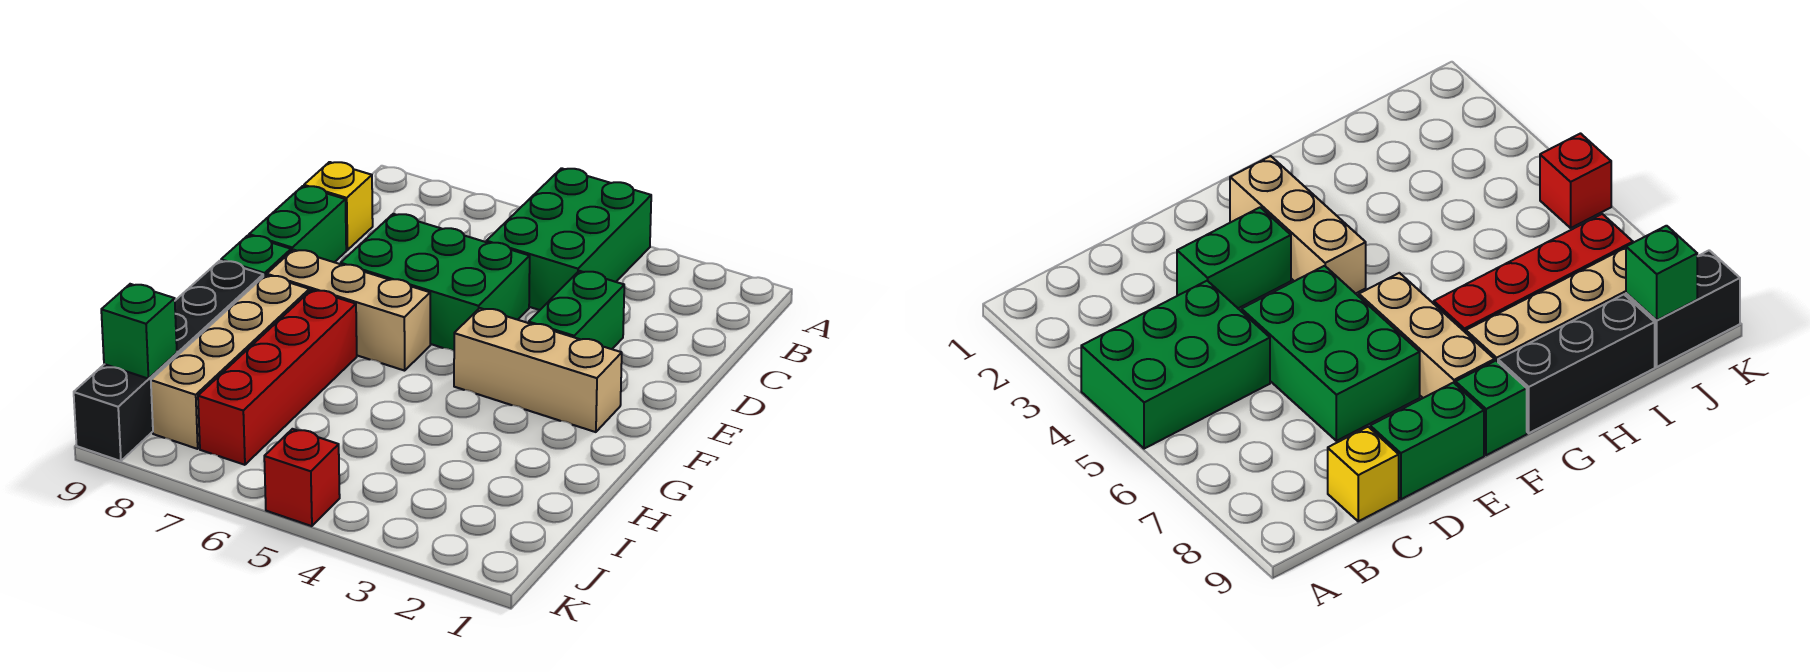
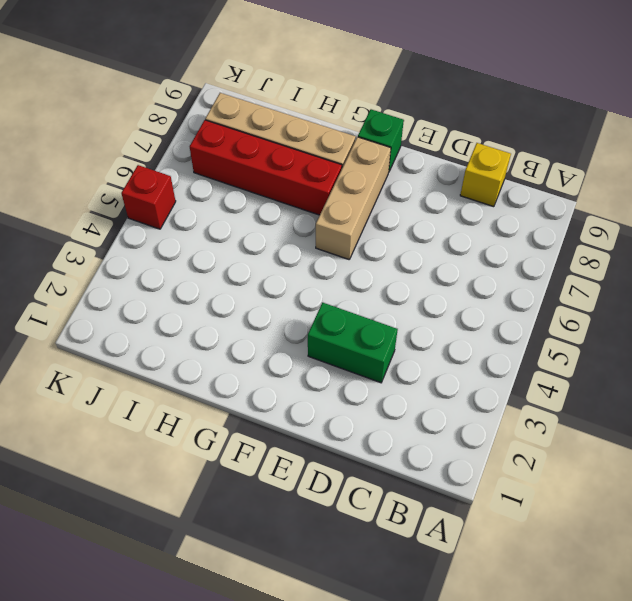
none -> green brick A4:C5 level 1
none -> green brick D5:E7 level 1
none -> green brick D9:E9 level 1

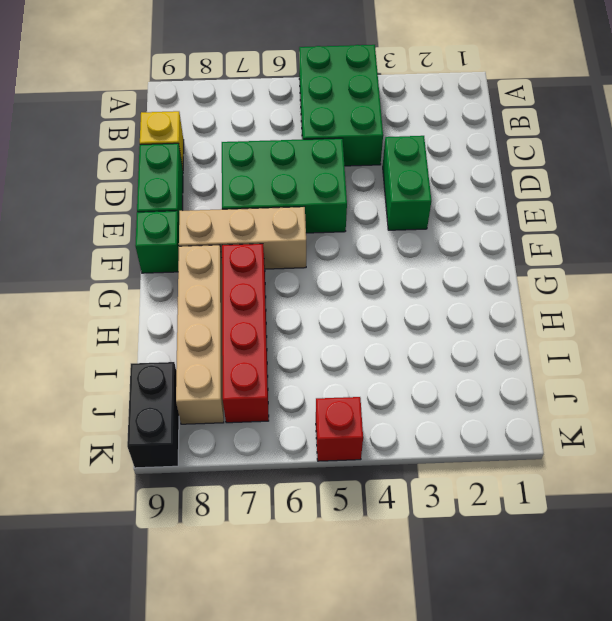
none -> tan brick F2:F4 level 1
none -> black brick G9:I9 level 1
none -> green brick J9 level 2

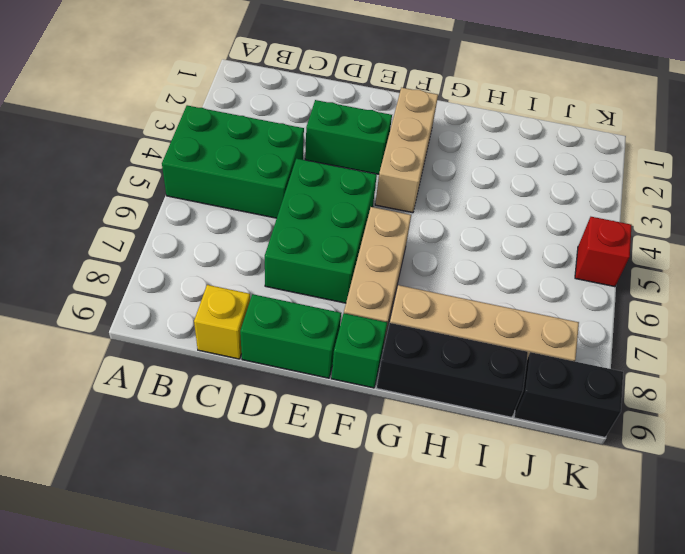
none -> red brick G7:J7 level 1
none -> green brick J9 level 2

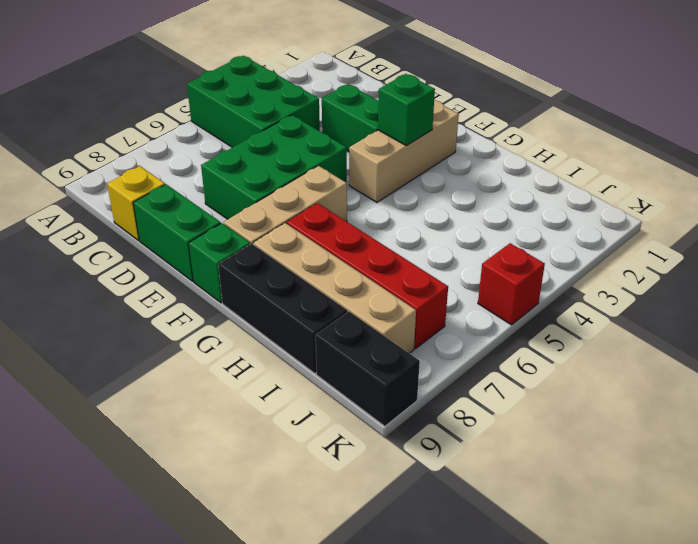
green brick F3 level 2 -> green brick J9 level 2

